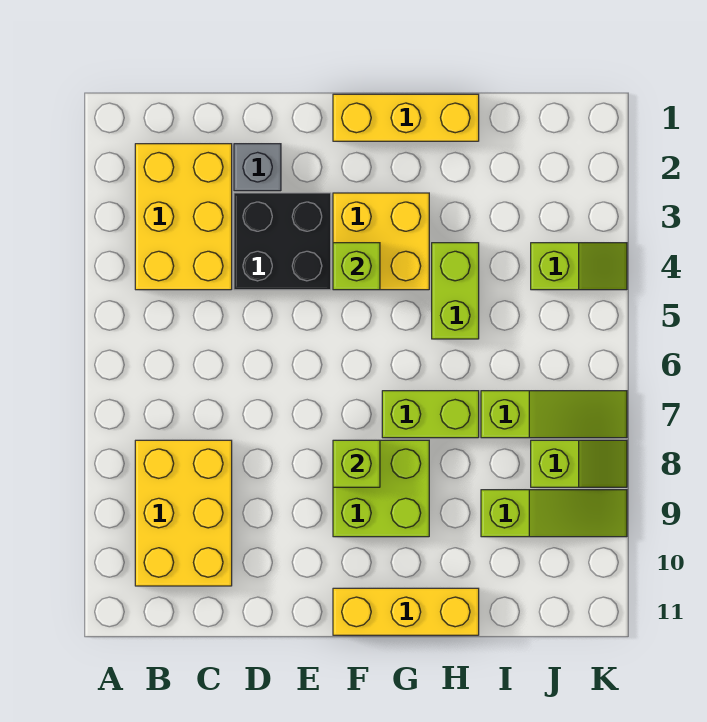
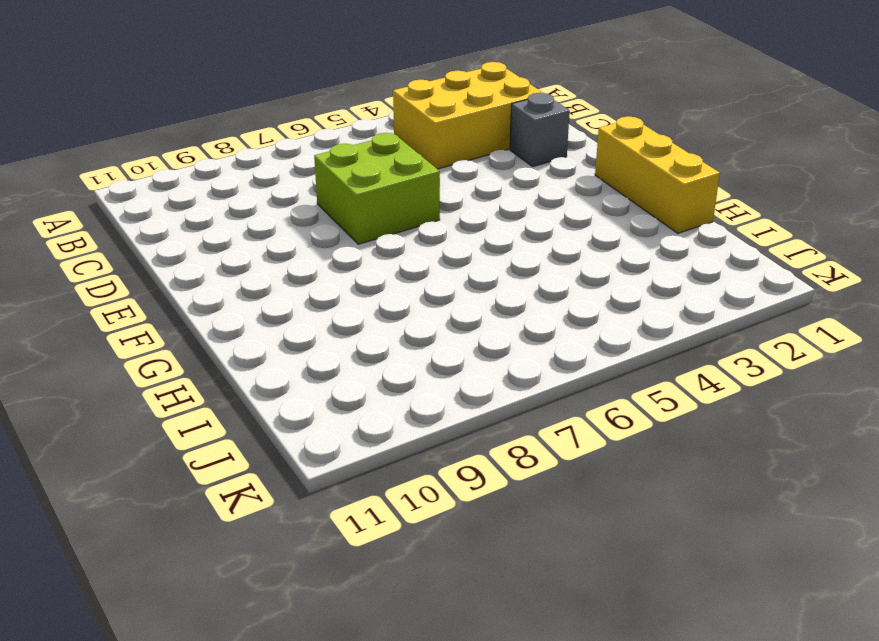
lime brick D6:E7 level 1 -> lime brick F8:G9 level 1
none -> yellow brick B8:C10 level 1
none -> black brick D3:E4 level 1
none -> yellow brick F3:G4 level 1

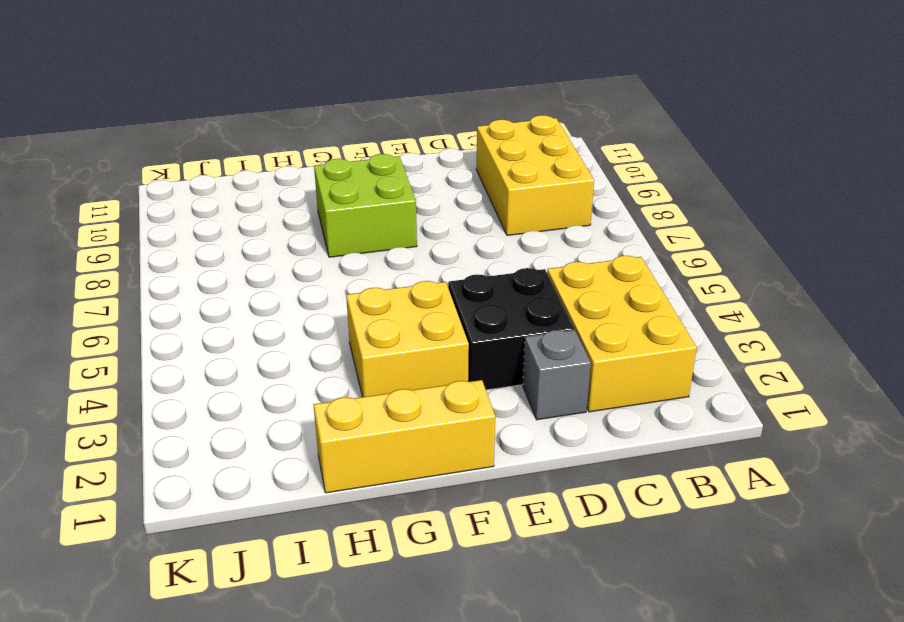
none -> yellow brick F11:H11 level 1
none -> lime brick G7:H7 level 1
none -> lime brick H4:H5 level 1

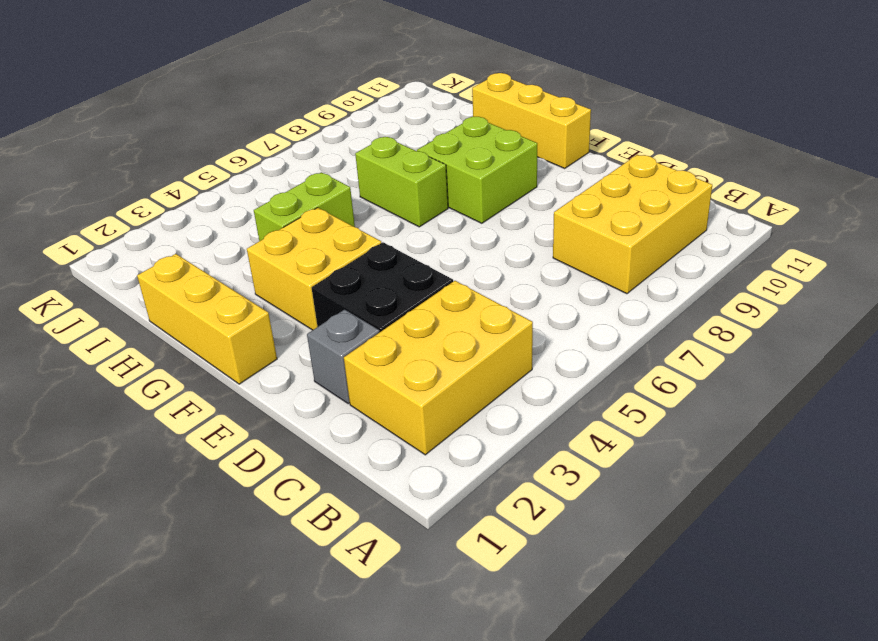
none -> lime slope I7:K7 level 1 top I
none -> lime slope I9:K9 level 1 top I
none -> lime slope J4:K4 level 1 top J

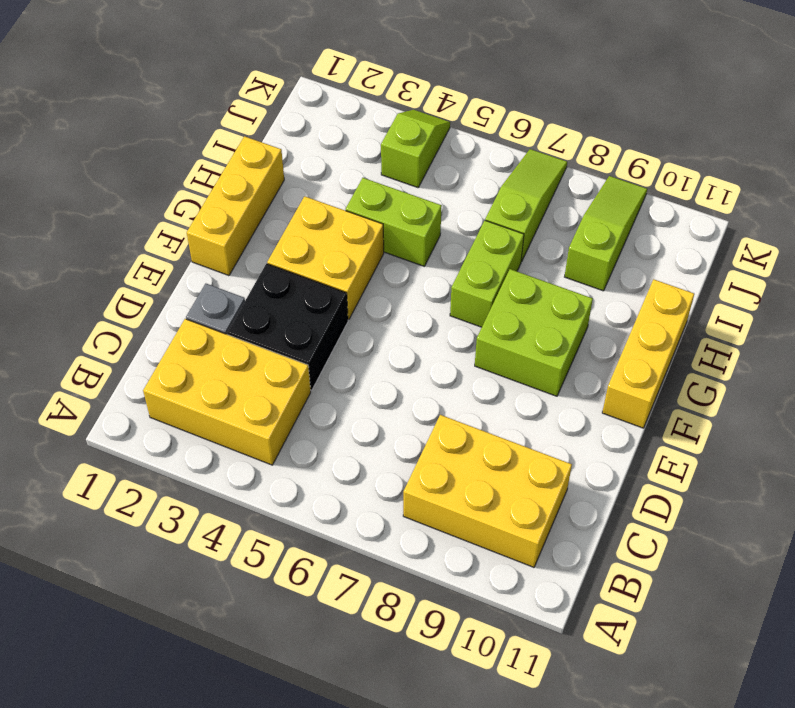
none -> lime slope J8:K8 level 1 top J
none -> lime brick F4 level 2
none -> lime brick F8 level 2

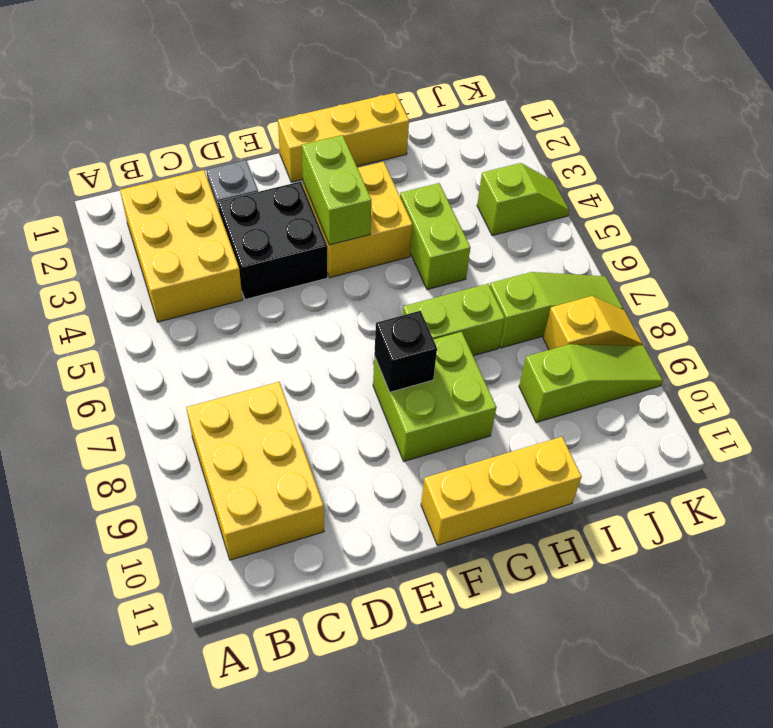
lime brick F3:F4 level 2 -> lime brick F4 level 2
black brick F8 level 2 -> lime brick F8 level 2
yellow slope J8:K8 level 1 top J -> lime slope J8:K8 level 1 top J

